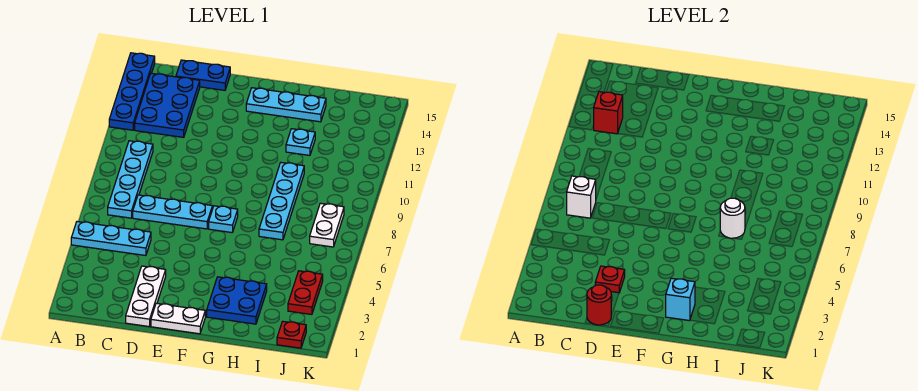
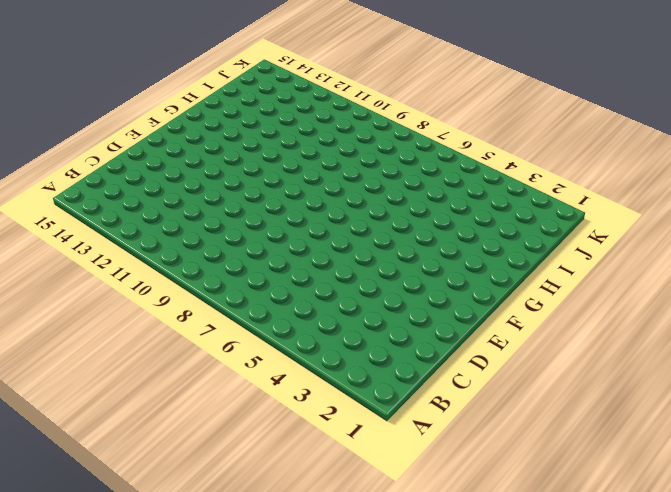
none -> cyan plate A5:C5 level 1
none -> blue plate A12:A15 level 1
none -> cyan plate B7:B10 level 1

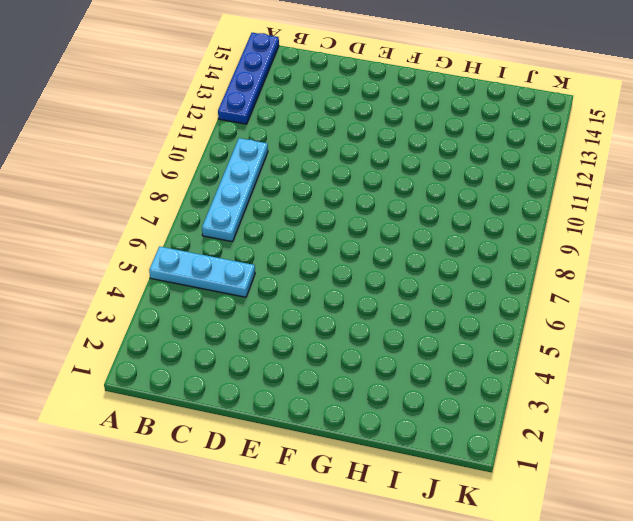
none -> blue plate B12:C14 level 1
none -> cyan plate C7:E7 level 1
none -> blue plate C15:D15 level 1

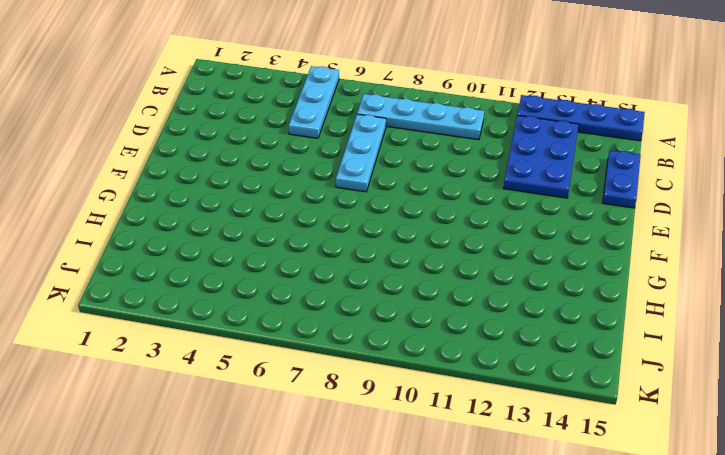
blue plate B12:D13 level 1 -> blue plate B12:C14 level 1
none -> white plate D1:D3 level 1
none -> white plate E1:F1 level 1
none -> cyan plate F7 level 1

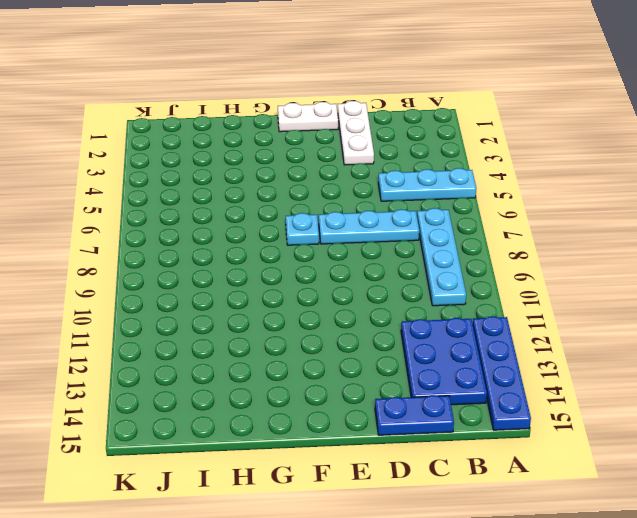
none -> cyan plate F14:H14 level 1
none -> blue plate G2:H3 level 1
none -> cyan plate H7:H10 level 1

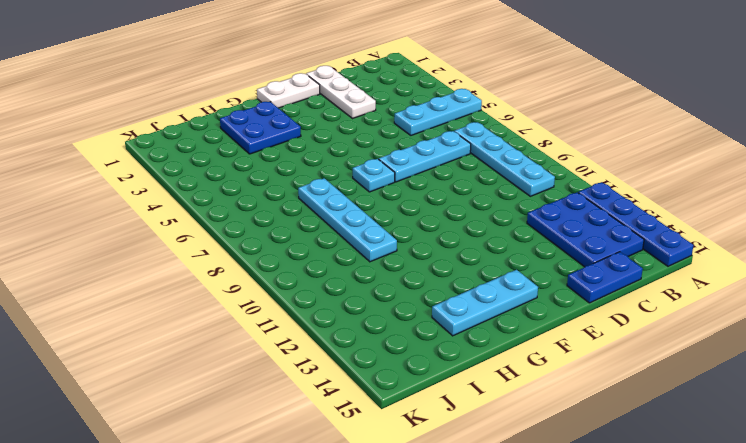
none -> cyan plate H12 level 1
none -> red plate J1 level 1
none -> red plate J3:J4 level 1

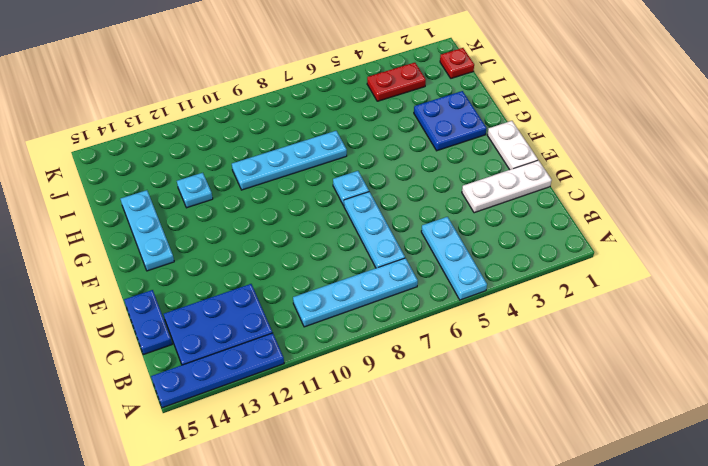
none -> white plate J7:J8 level 1
none -> white brick B7 level 2
none -> red brick B12 level 2

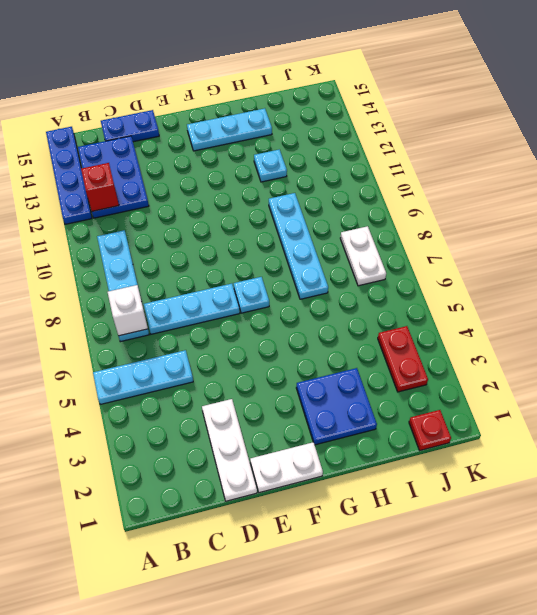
none -> red round brick D1 level 2
none -> red plate D3 level 2
none -> cyan brick G2 level 2

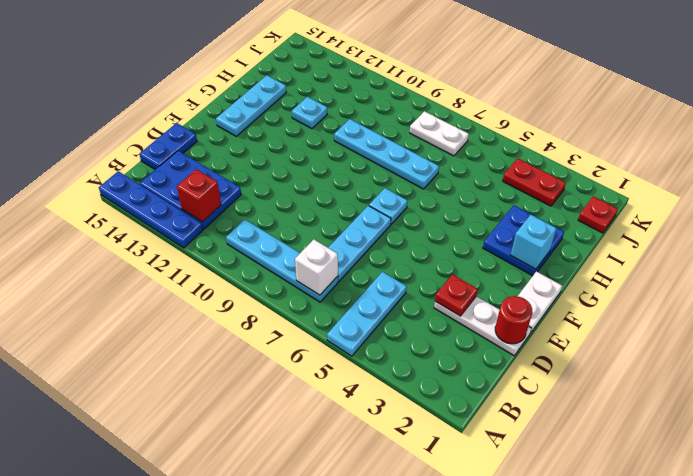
none -> white round brick H7 level 2

